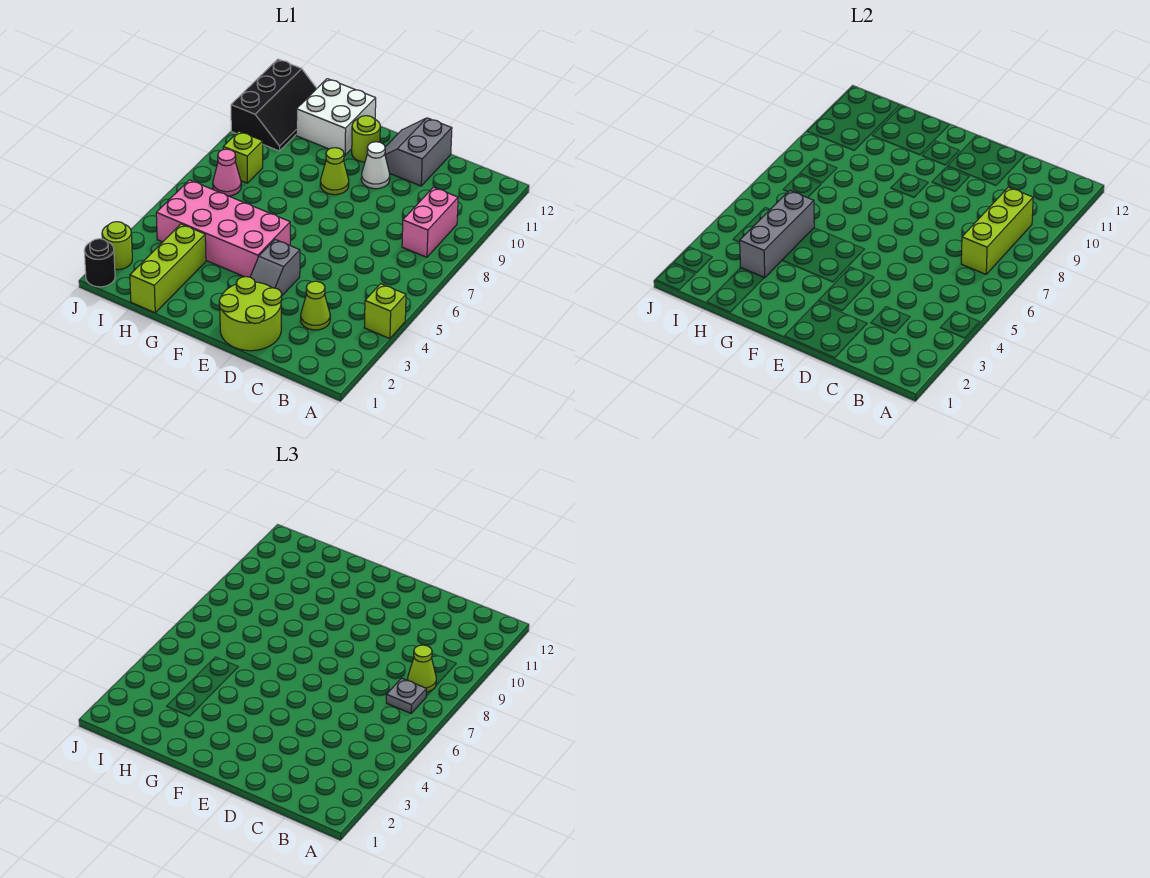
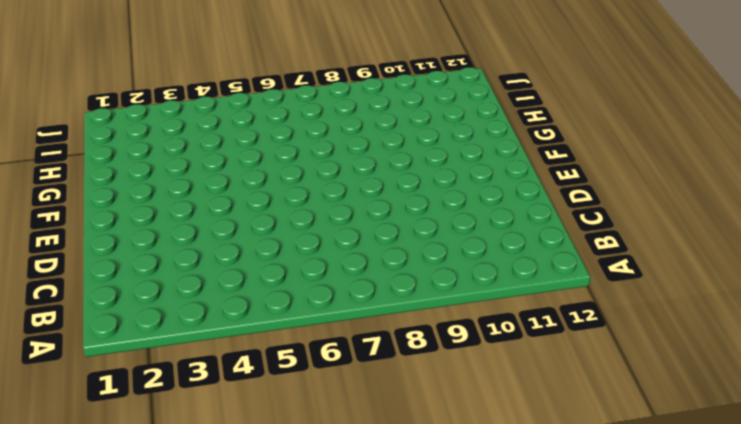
none -> lime brick A4 level 1
none -> pink brick B8:B9 level 1
none -> lime cone C3 level 1

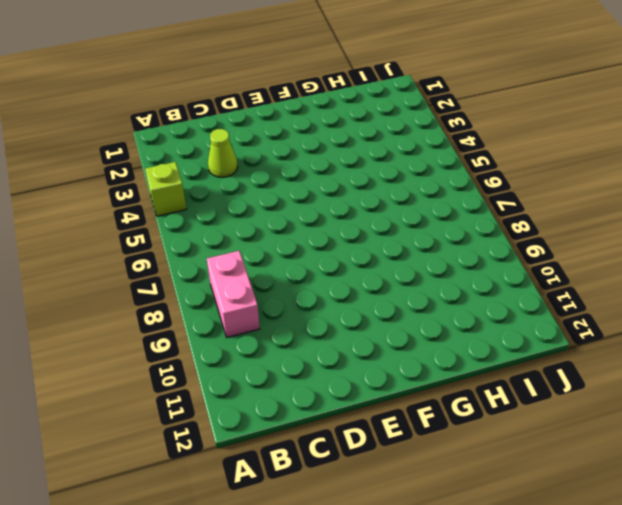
none -> lime round brick D1:E2 level 1
none -> grey slope D11:E12 level 1 top D
none -> grey slope E3:E4 level 1 top 4

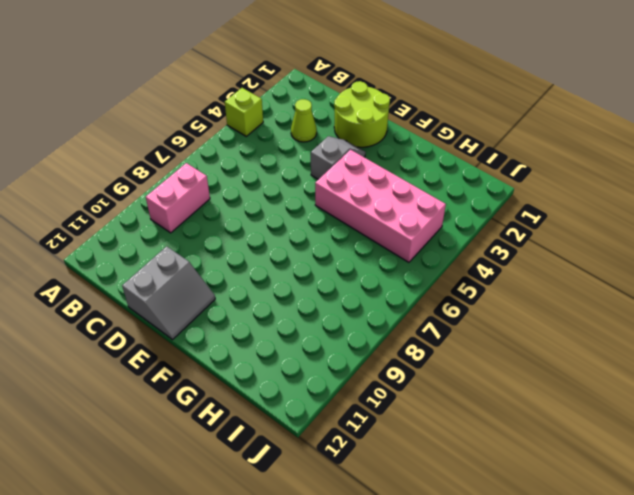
none -> white cone E10 level 1
none -> lime cone F9 level 1
none -> lime round brick F11 level 1

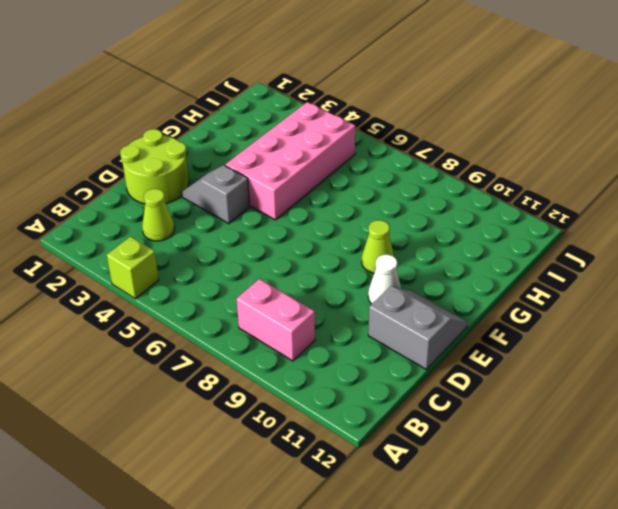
none -> lime round brick F11 level 1
none -> white brick G11:H12 level 1
none -> lime brick H1:H3 level 1

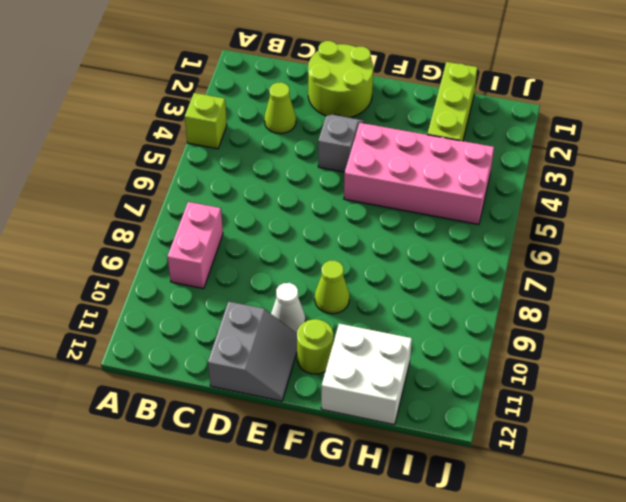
none -> pink cone I7 level 1
none -> lime brick I8 level 1
none -> black slope I10:J12 level 1 top J

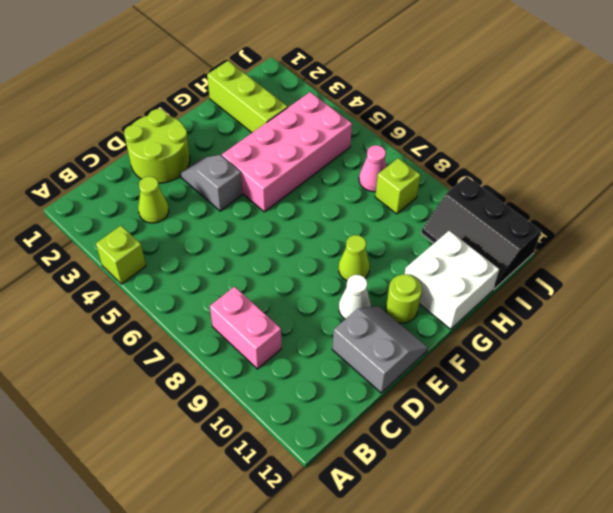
none -> black round brick J1 level 1
none -> lime round brick J2 level 1
none -> lime brick B7:B9 level 2

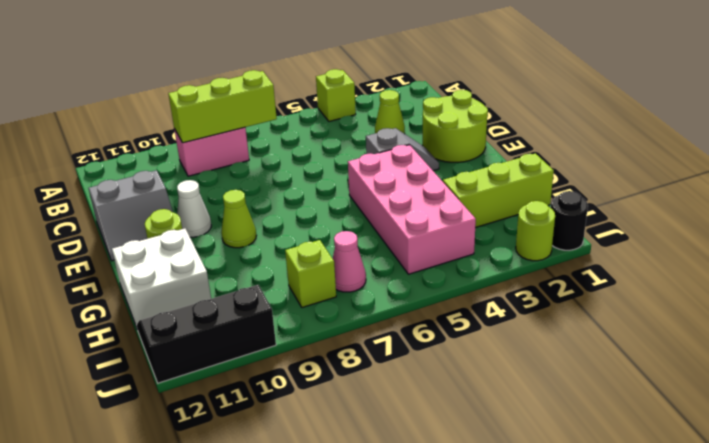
none -> grey brick H3:H5 level 2
none -> grey plate B7 level 3
none -> lime cone B8 level 3

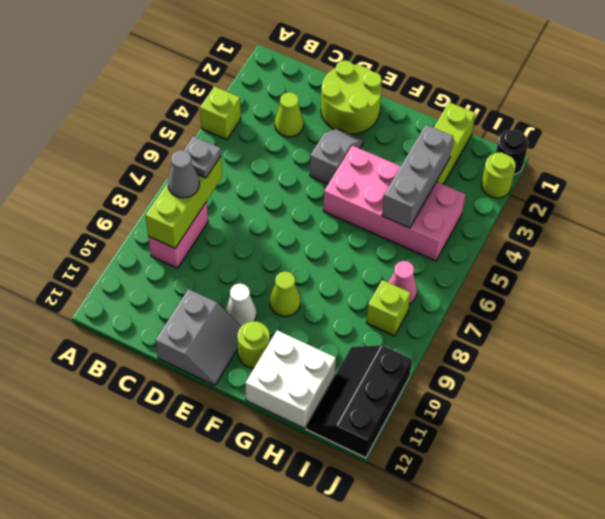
grey cone B8 level 3 -> lime cone B8 level 3

